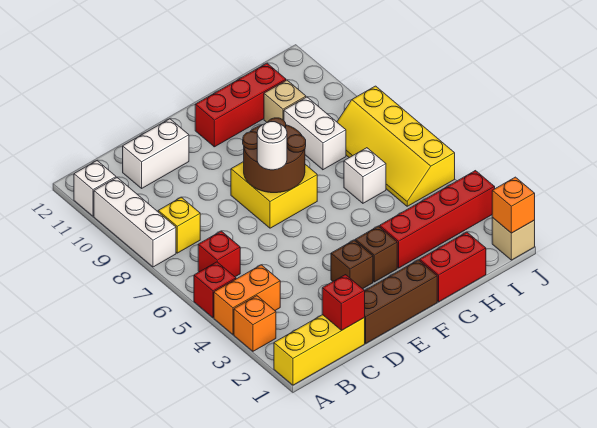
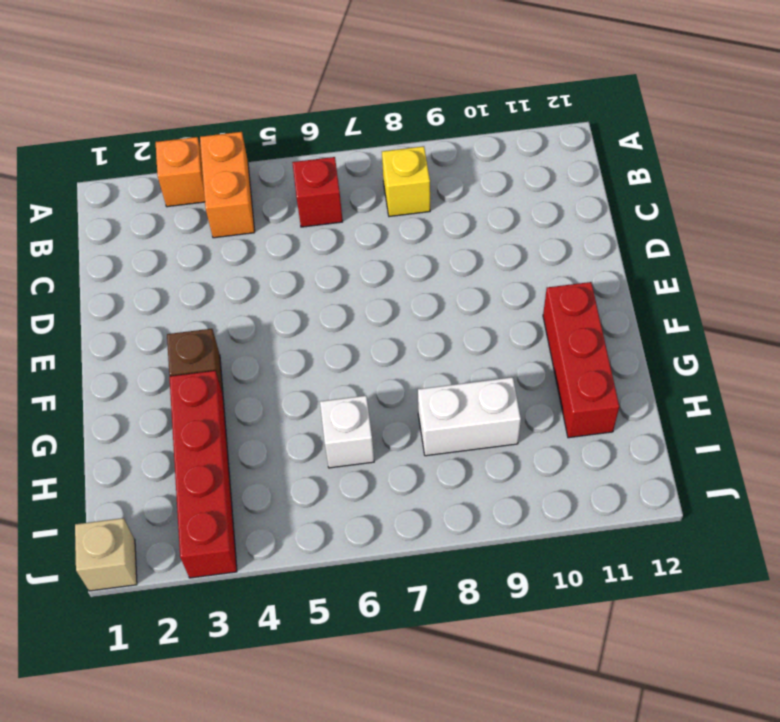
none -> yellow brick A1:C1 level 1
none -> red brick A5 level 1
none -> white brick A8:A10 level 1

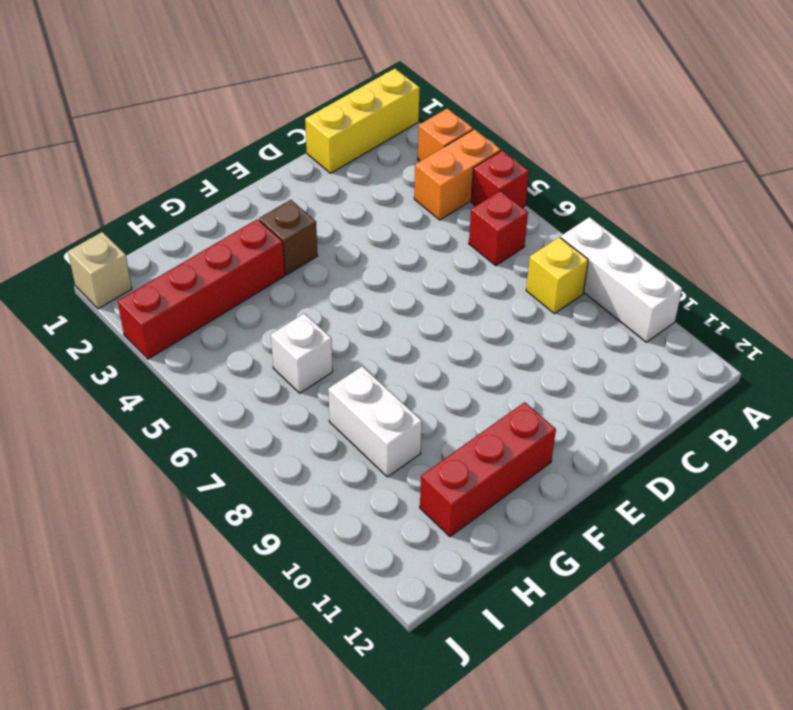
none -> white brick A11 level 1
none -> white brick C11:D11 level 1
none -> brown brick D1:F1 level 1

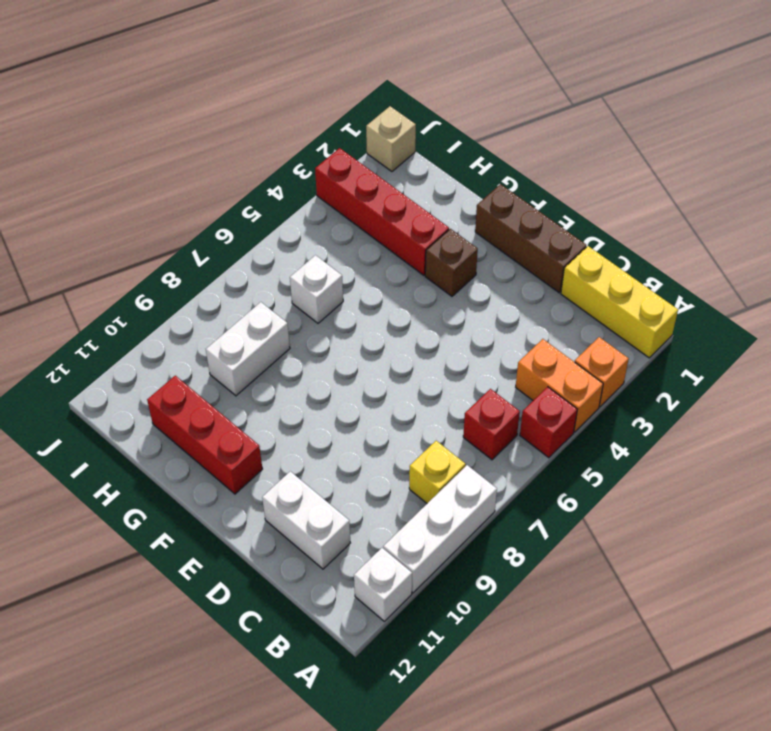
none -> brown brick E3 level 1
none -> yellow brick E7:F8 level 1
none -> red brick G1:H1 level 1

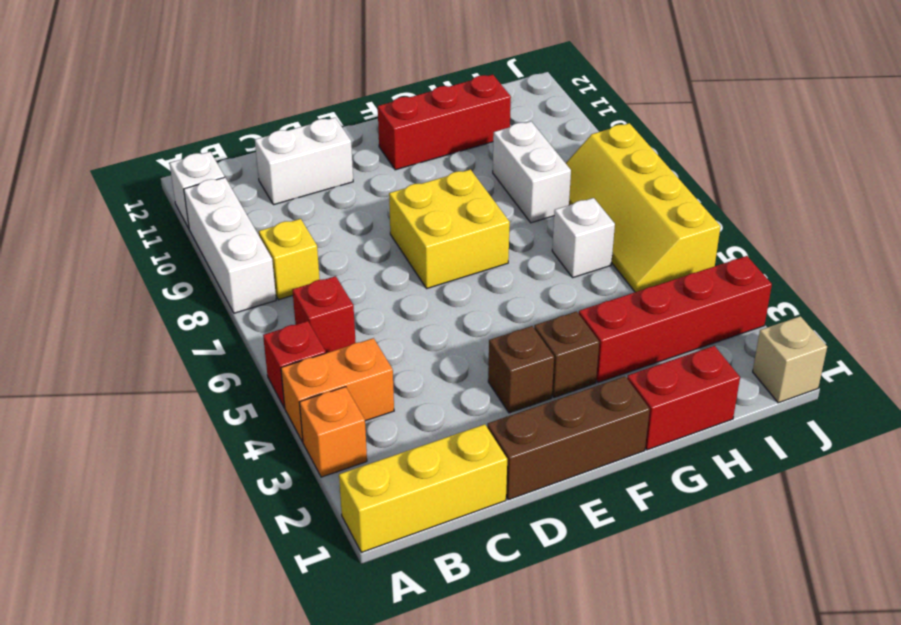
none -> tan brick H10 level 1
none -> red brick C1 level 2
none -> brown round brick E7:F8 level 2

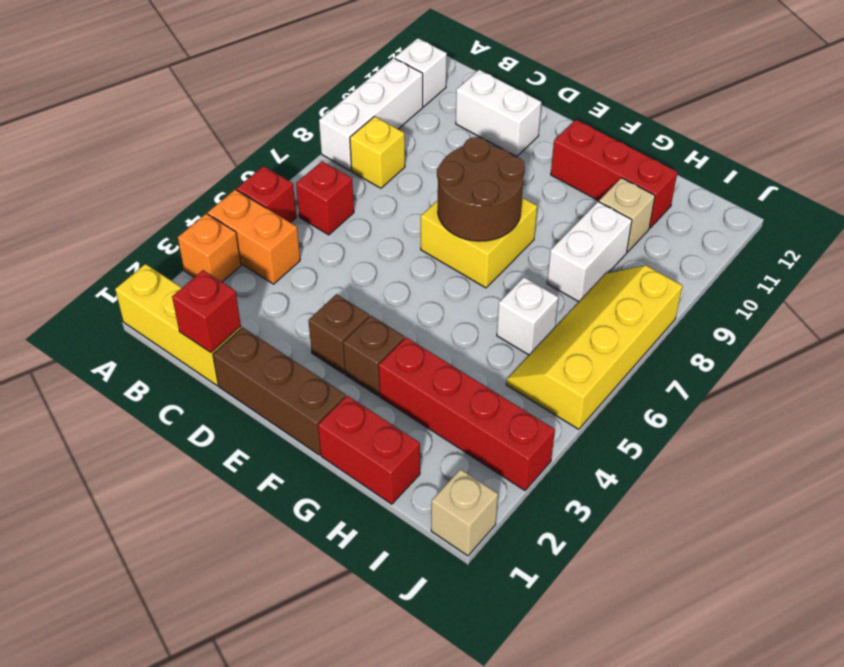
none -> orange brick J1 level 2
none -> white round brick E7 level 3

